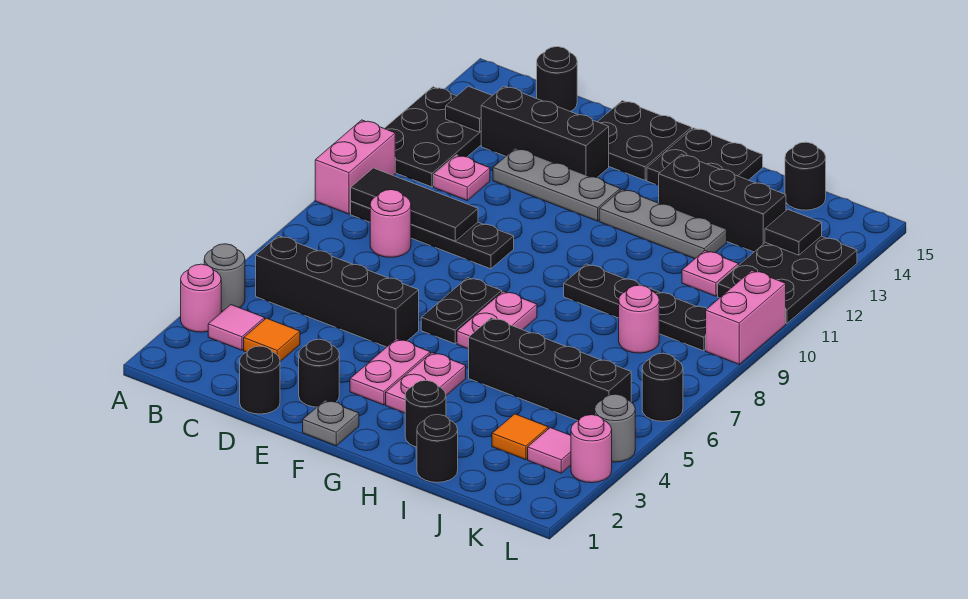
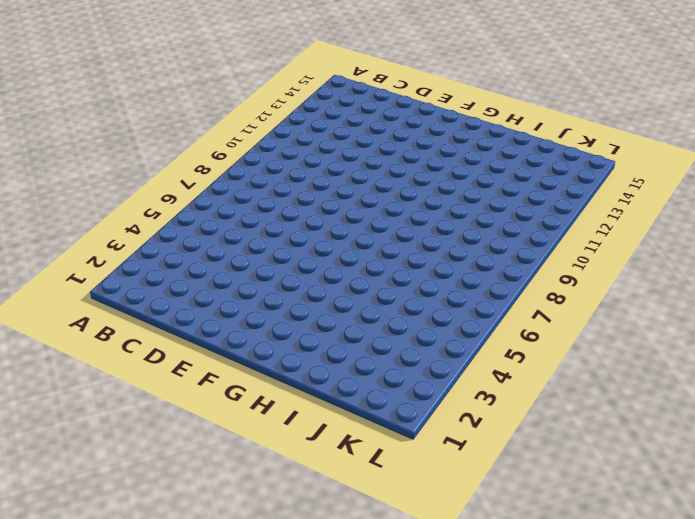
none -> pink round brick A3 level 1
none -> grey round brick A4 level 1
none -> pink brick A9:A10 level 1
none -> black plate A11:B13 level 1

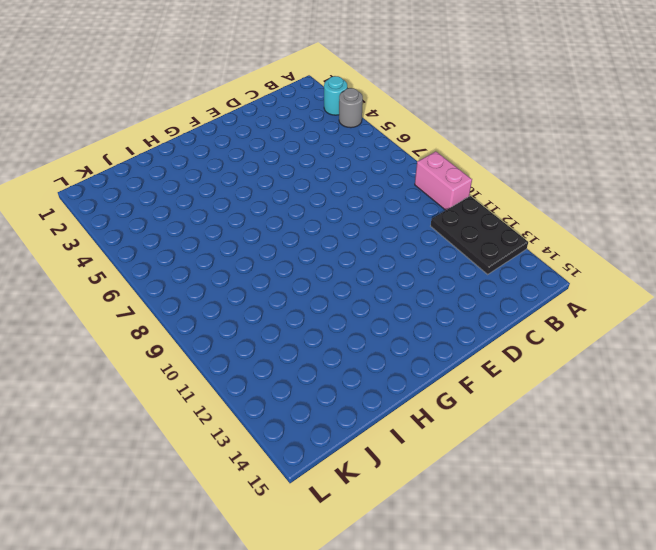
cyan round brick A3 level 1 -> pink round brick A3 level 1
none -> pink tile B3 level 1
none -> black brick B5:E5 level 1
none -> black plate B9:E9 level 1
none -> orange tile C3 level 1

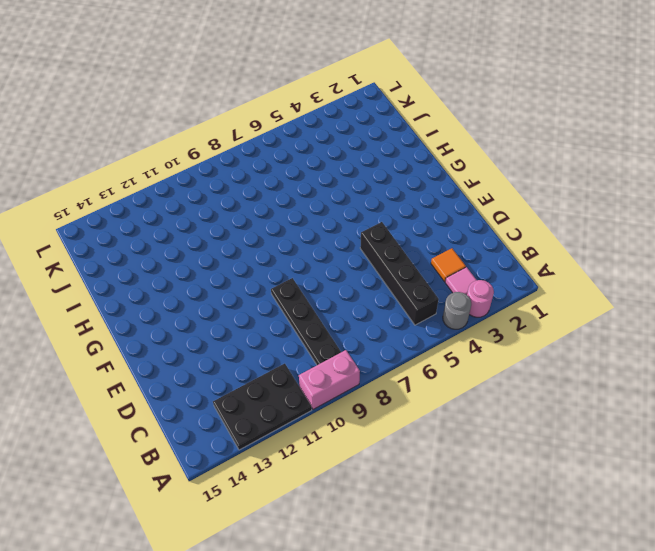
none -> pink round brick C8 level 1
none -> pink plate C11 level 1
none -> black brick C13:E13 level 1
none -> black round brick C15 level 1

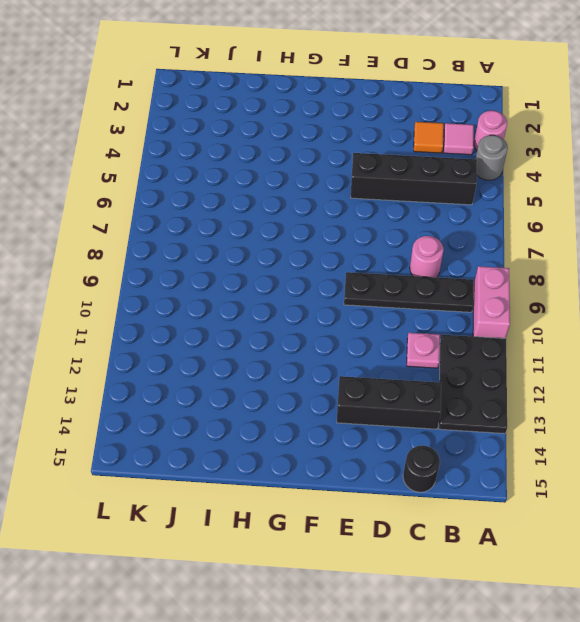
none -> black round brick D1 level 1
none -> grey plate D12:F12 level 1
none -> black round brick E2 level 1
none -> black plate E14:F15 level 1

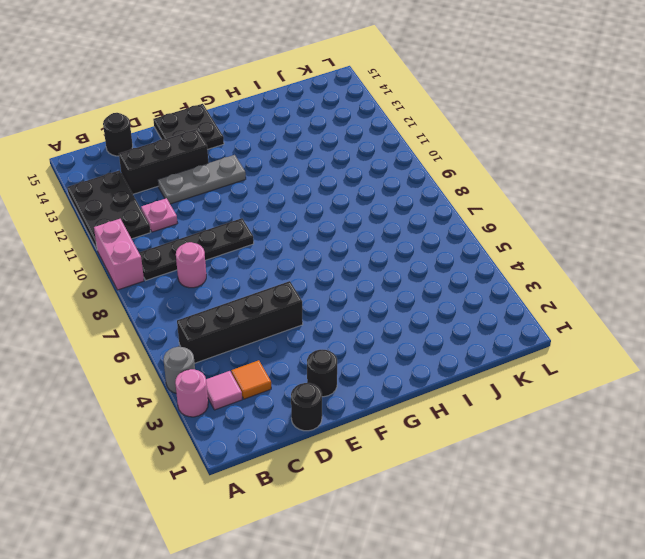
none -> grey plate F1 level 1
none -> pink plate F3:F4 level 1
none -> black plate F6:F7 level 1
none -> pink plate G3:G4 level 1

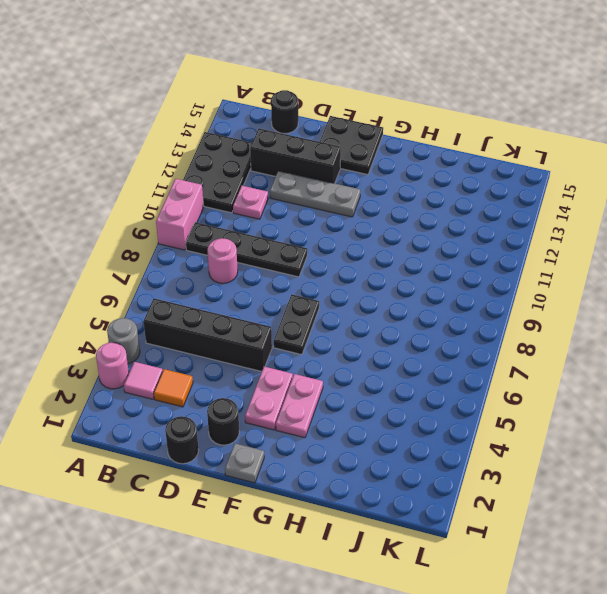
none -> pink plate G6:G7 level 1
none -> grey plate G12:I12 level 1
none -> black plate G14:H15 level 1
none -> black round brick H2 level 1

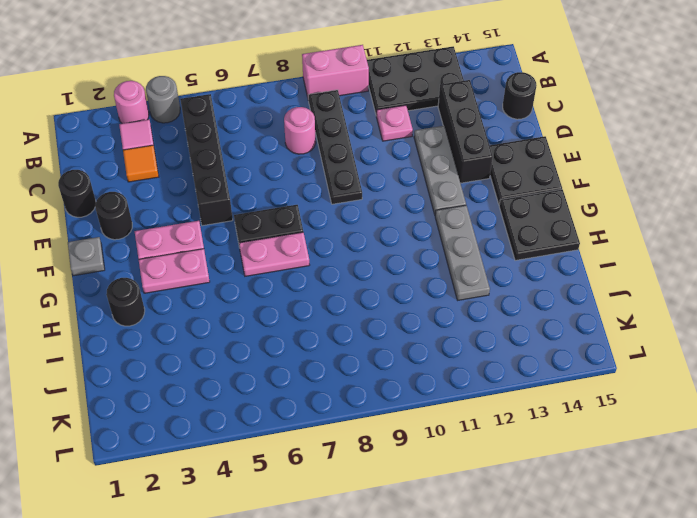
none -> black brick H5:K5 level 1
none -> black plate H9:K9 level 1
none -> black brick H13:J13 level 1
none -> black round brick I1 level 1

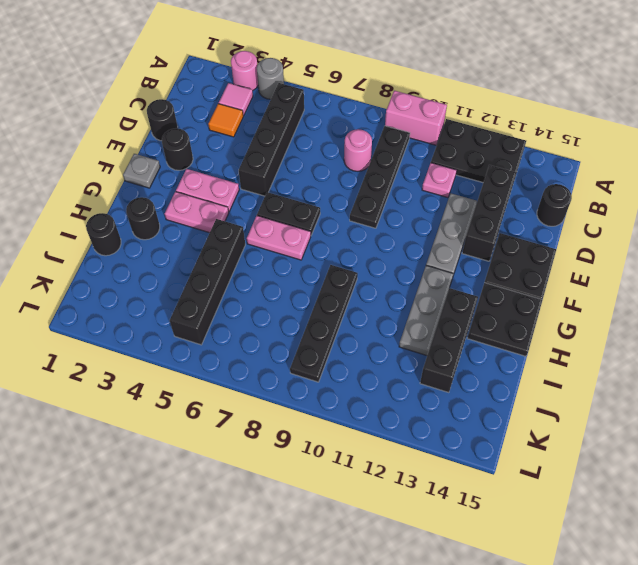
none -> orange tile J3 level 1
none -> pink round brick J8 level 1
none -> pink plate J11 level 1
none -> black round brick J15 level 1

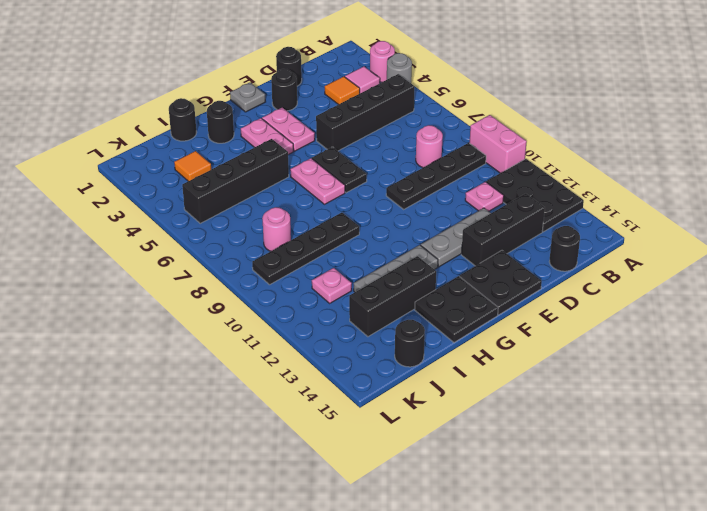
none -> pink tile K3 level 1
none -> black plate K11:L13 level 1
none -> pink round brick L3 level 1
none -> grey round brick L4 level 1

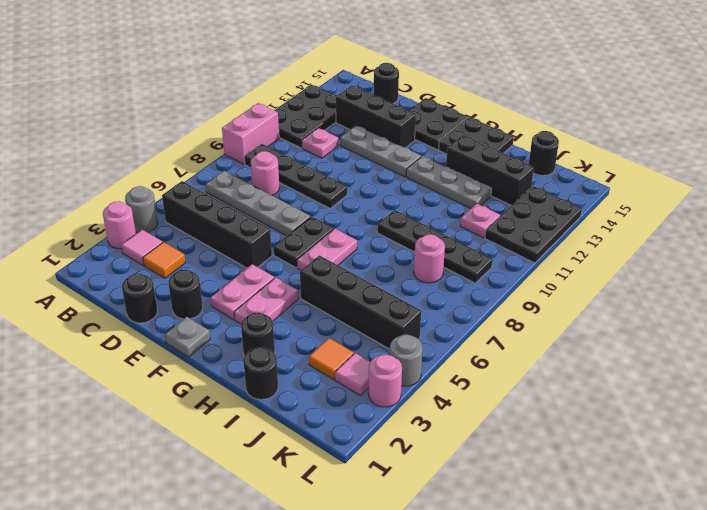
grey plate B7:E7 level 1 -> none
none -> black round brick L6 level 1
none -> pink brick L9:L10 level 1
none -> black tile B9:D9 level 2
none -> black tile B13 level 2

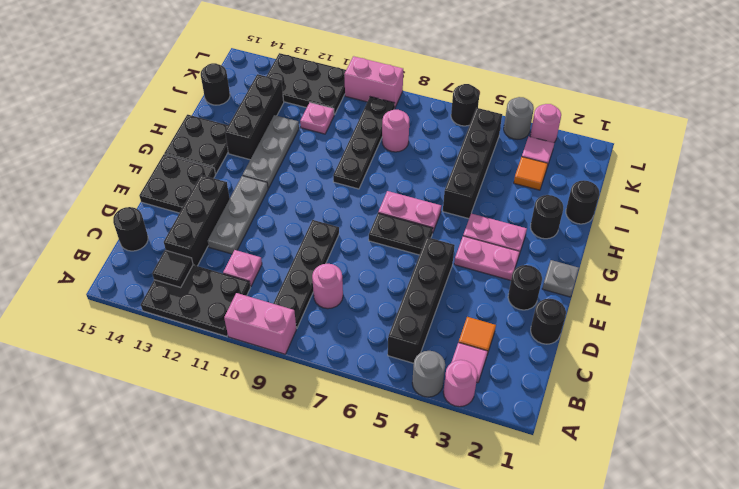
none -> black tile B9:D9 level 2
none -> black tile K13 level 2

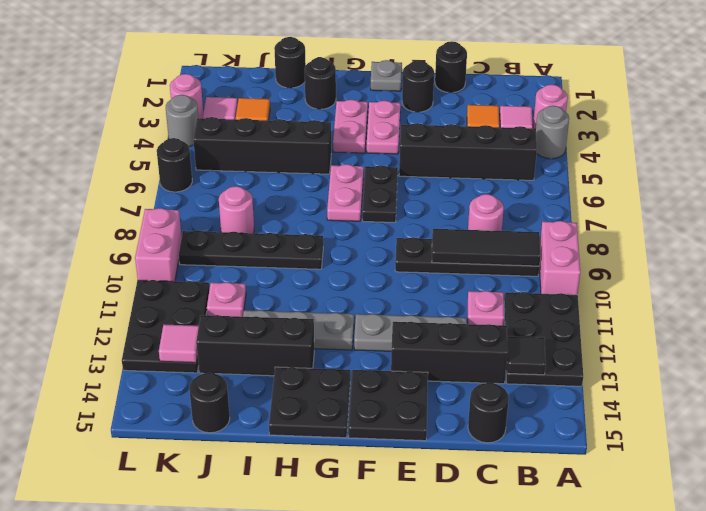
pink tile K13 level 2 -> black tile K13 level 2

